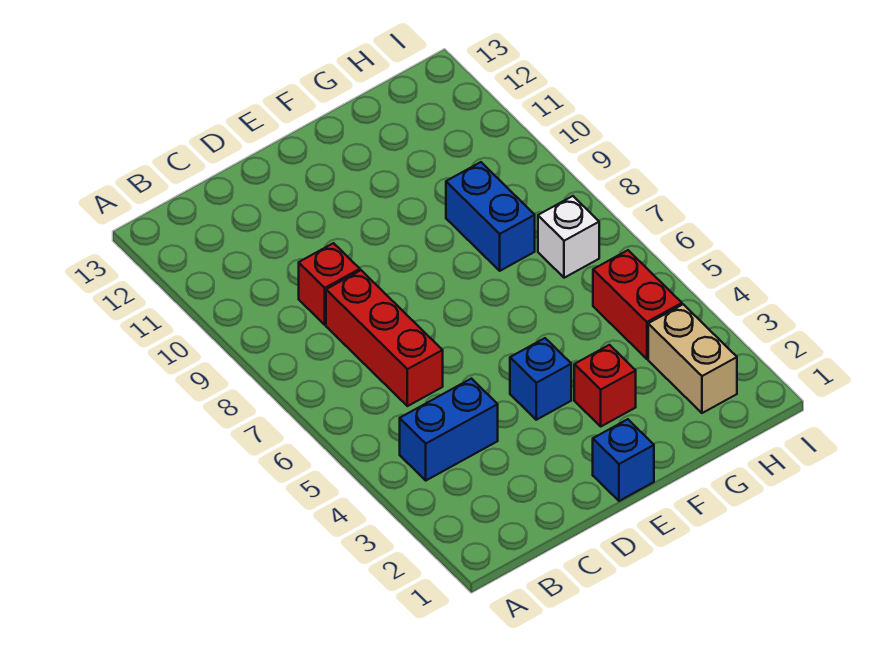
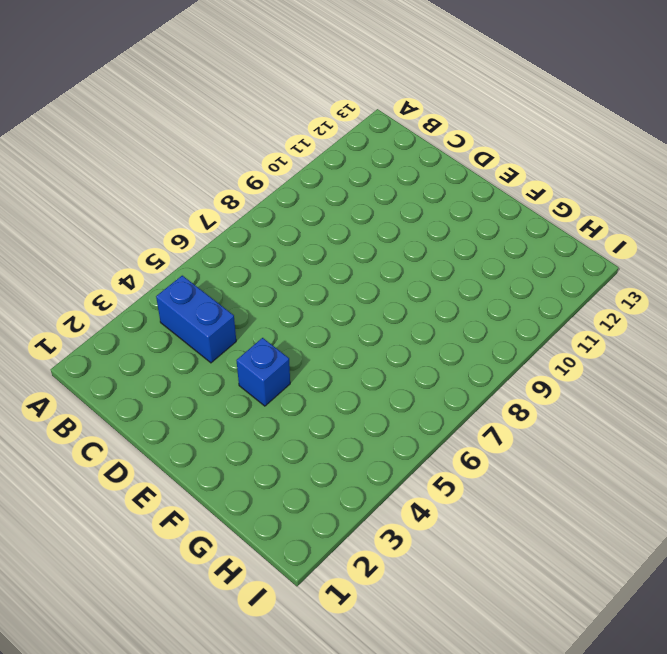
none -> red brick C6:C8 level 1
none -> red brick C9 level 1

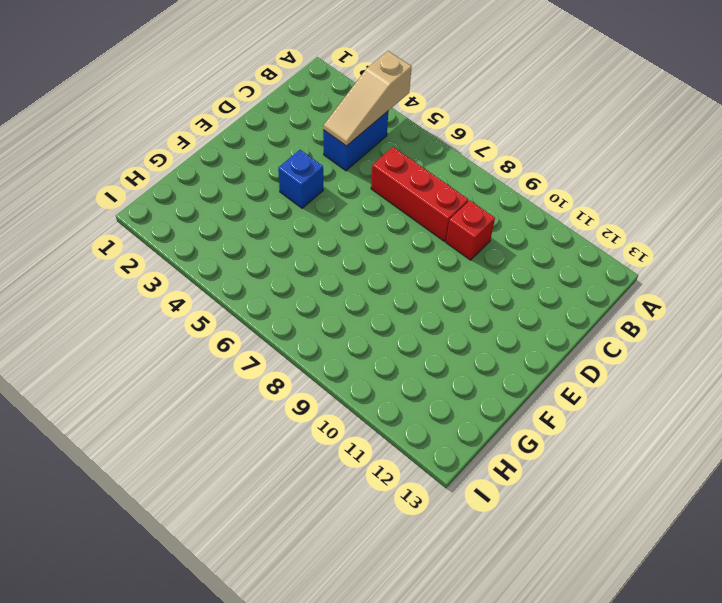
tan slope A4:C4 level 2 top A -> none
none -> blue brick E1 level 1
none -> red brick F3 level 1

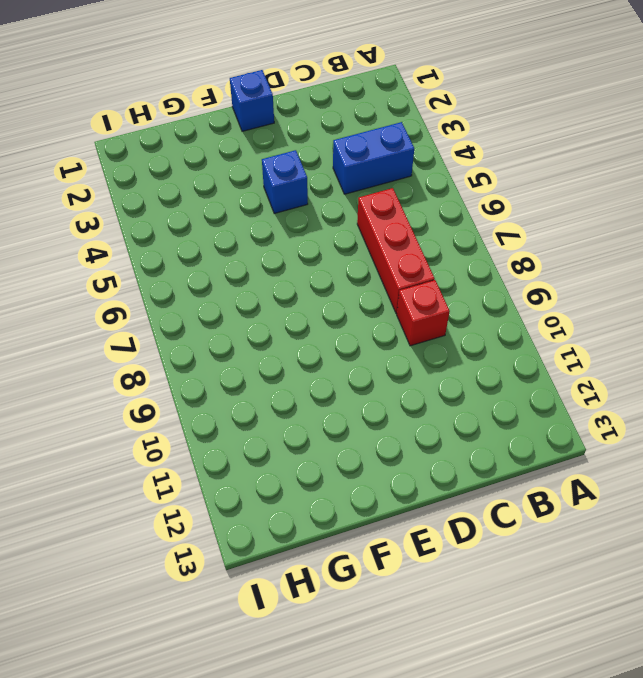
none -> red brick F3 level 1
none -> blue brick G8:G9 level 1

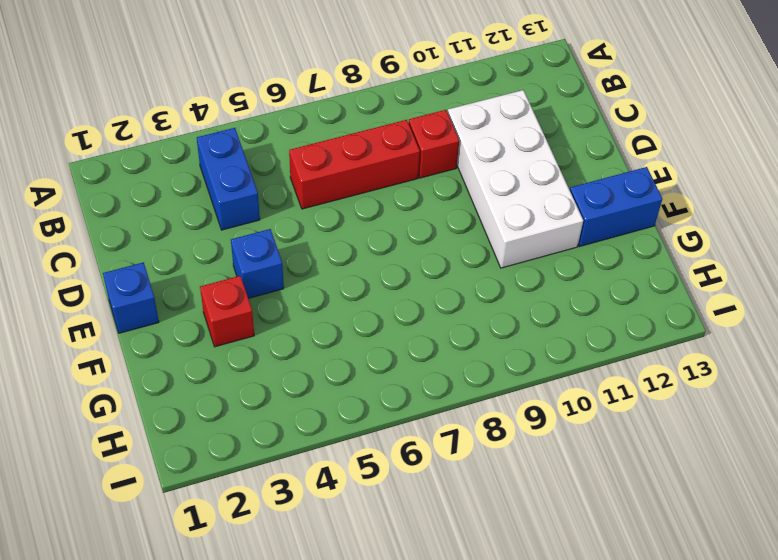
white brick C10:F11 level 1 -> none
blue brick F12:F13 level 1 -> blue brick G8:G9 level 1
none -> tan brick H2:H3 level 1
none -> red brick H4:H5 level 1

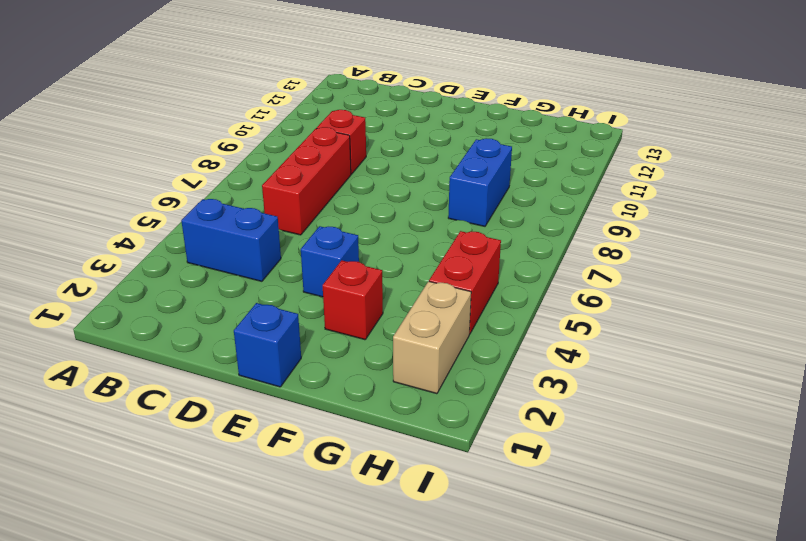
none -> white brick H7 level 1

